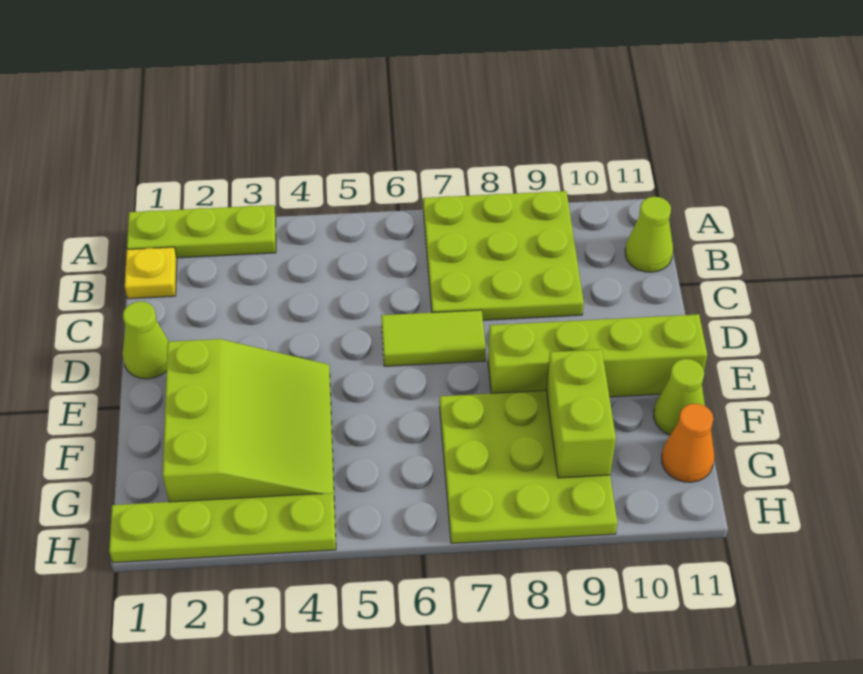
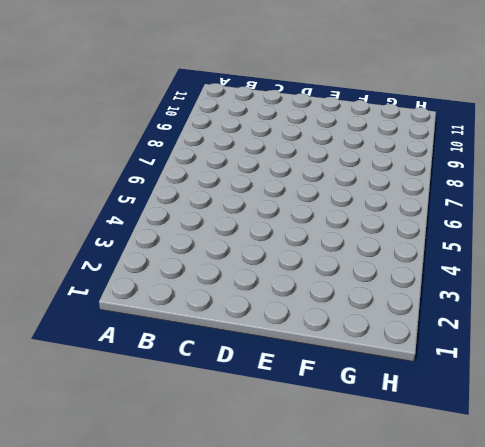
none -> lime plate A1:A3 level 1
none -> lime plate A7:C9 level 1
none -> yellow plate B1 level 1

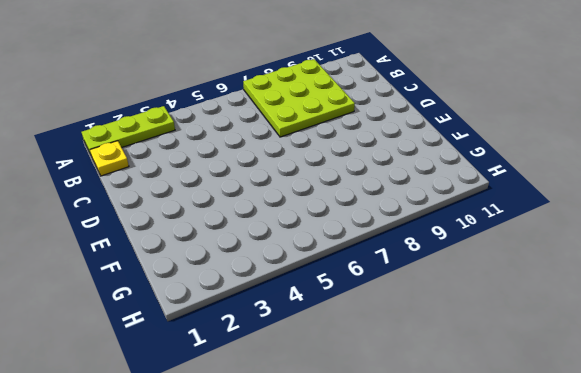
none -> lime cone B11 level 1
none -> lime cone D1 level 1
none -> lime tile D6:D7 level 1

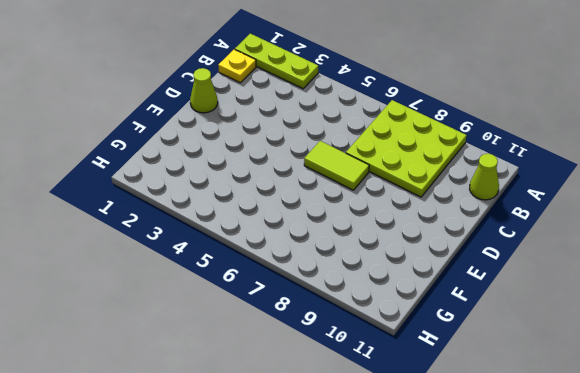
none -> lime slope E2:G4 level 1 top 2
none -> lime brick E8:E11 level 1
none -> lime plate F7:H9 level 1

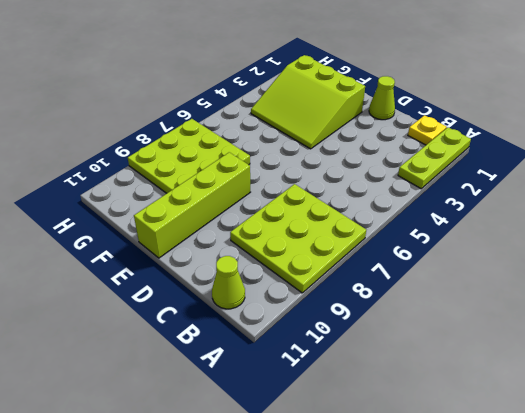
none -> lime tile D6:D7 level 1
none -> lime cone F11 level 1
none -> orange cone G11 level 1

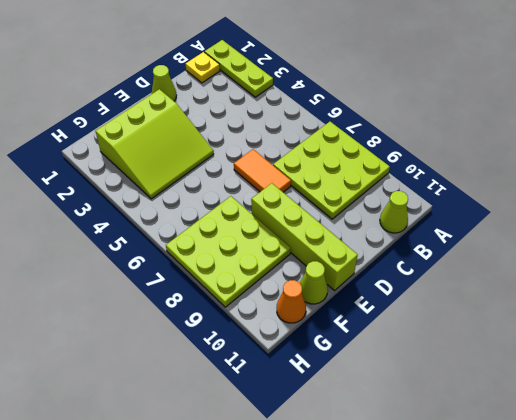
orange tile D6:D7 level 1 -> lime tile D6:D7 level 1
none -> lime plate H1:H4 level 1
none -> lime brick F9:G9 level 2

